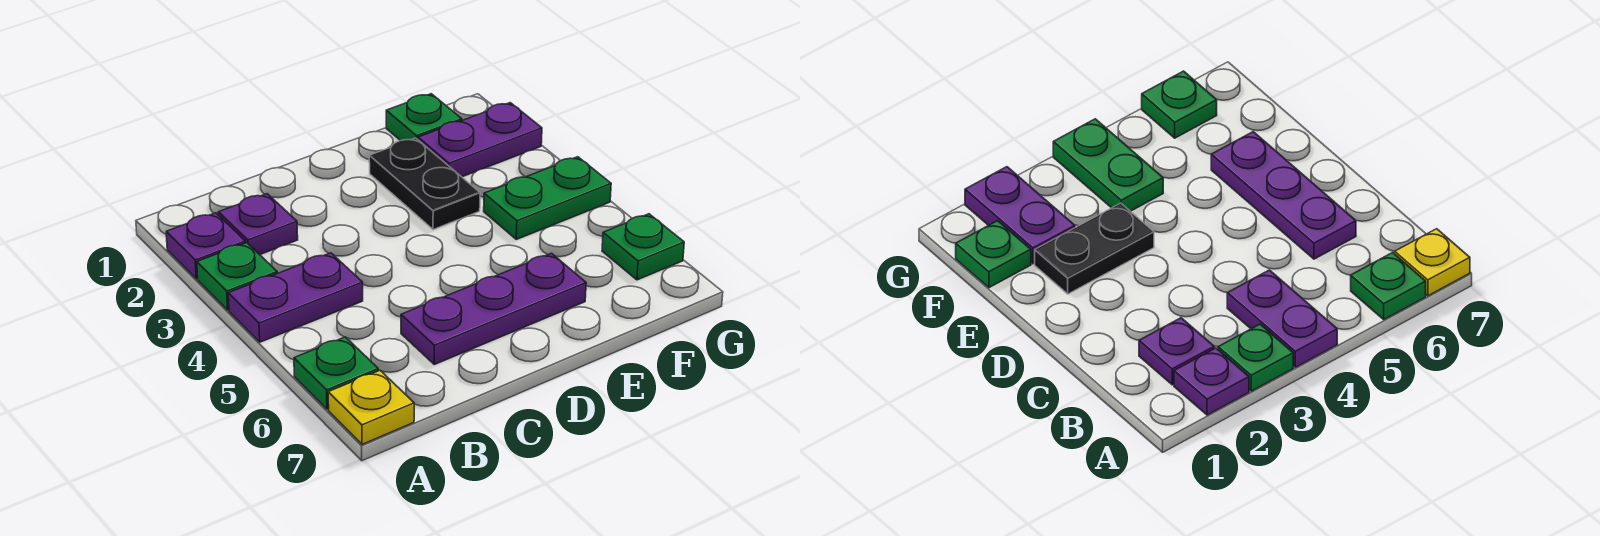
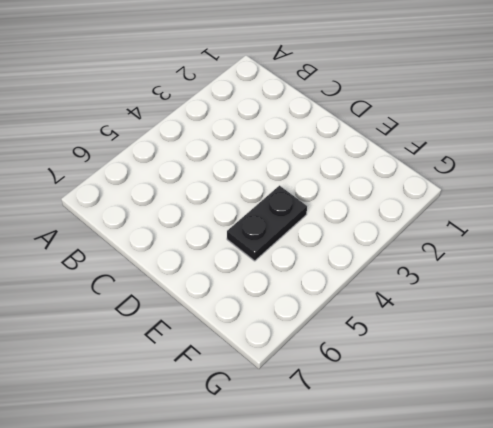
black plate E4:E5 level 1 -> black plate E2:E3 level 1
none -> purple plate A2 level 1
none -> green plate A3 level 1
none -> purple plate A4:B4 level 1

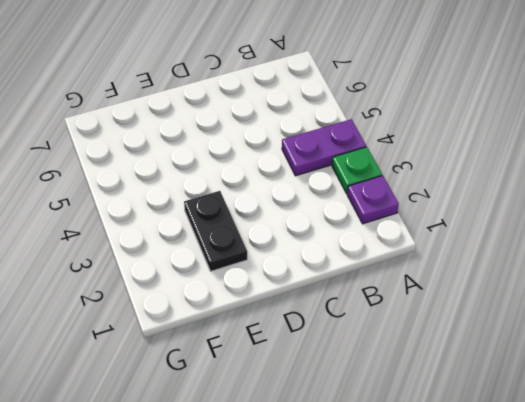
none -> green plate A6 level 1
none -> yellow plate A7 level 1
none -> purple plate B2 level 1

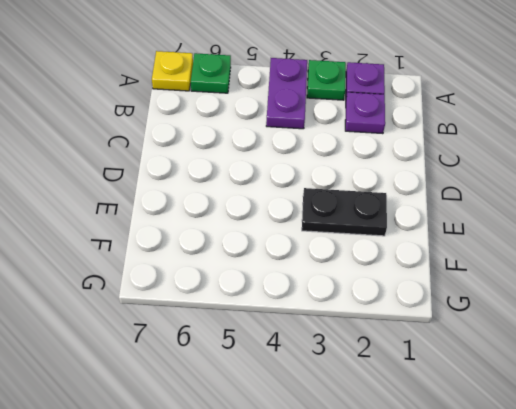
none -> purple plate C6:E6 level 1
none -> green plate F1 level 1
none -> purple plate F2:G2 level 1

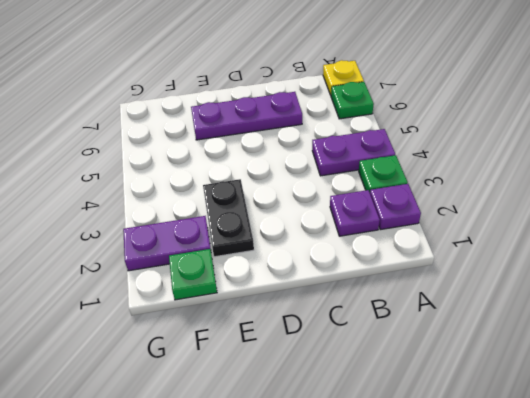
none -> green plate F4:G4 level 1
none -> green plate G6 level 1

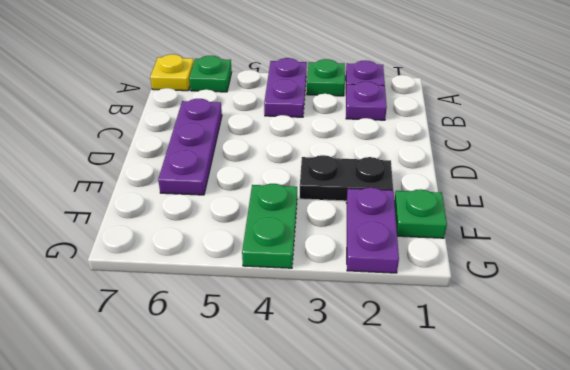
none -> green plate G6 level 1

